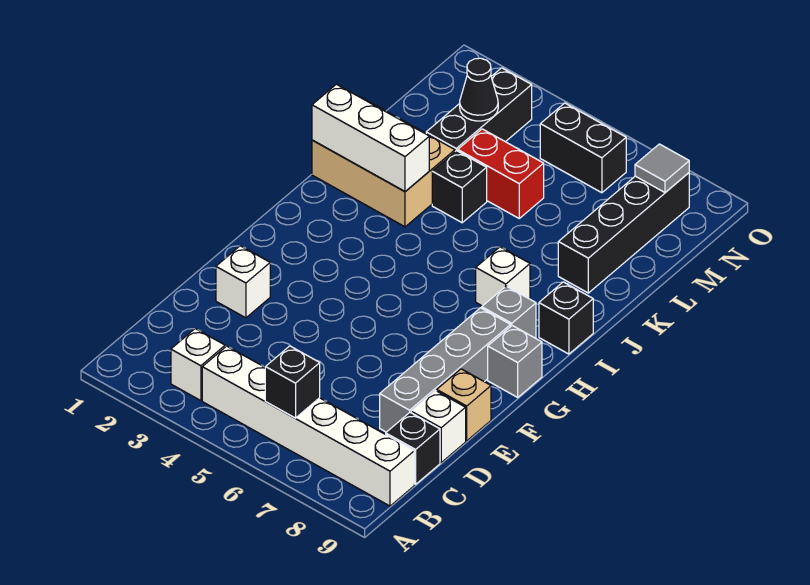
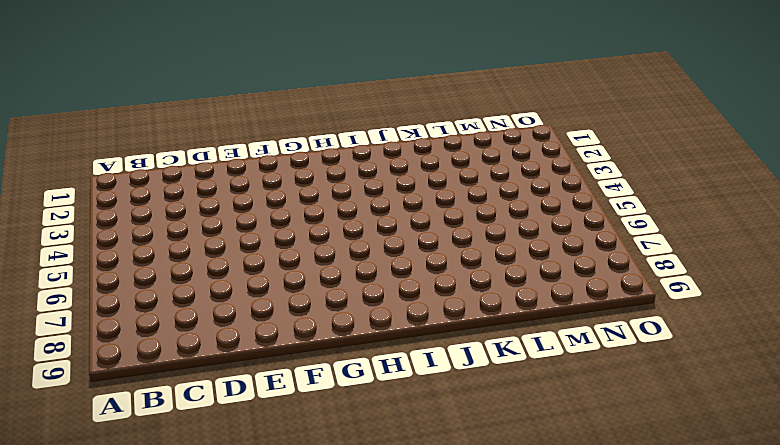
none -> white brick B3 level 1
none -> white brick B4:B9 level 1
none -> black brick C9 level 1

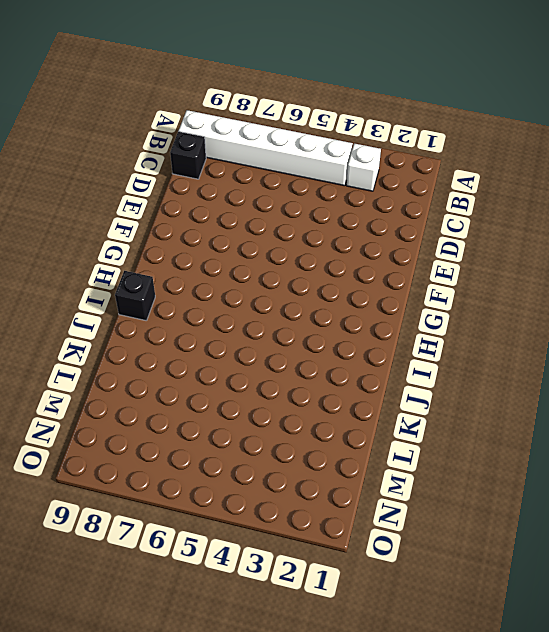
none -> grey brick D8:G8 level 1
none -> white brick D9 level 1
none -> white brick E2 level 1

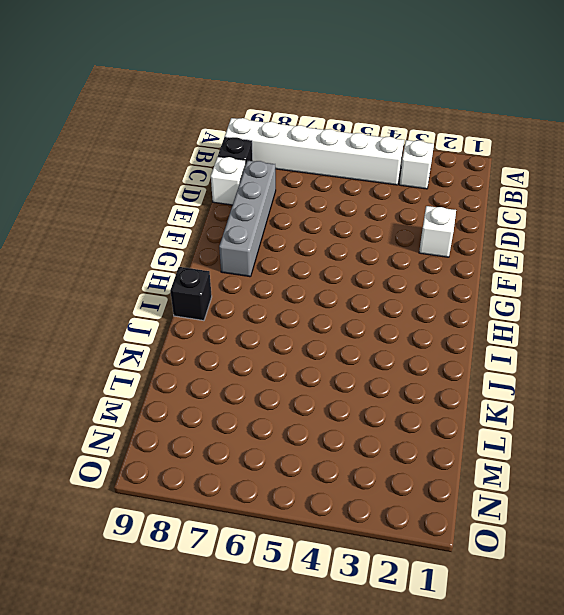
none -> tan brick E9 level 1
none -> grey brick G9 level 1
none -> grey brick H8 level 1

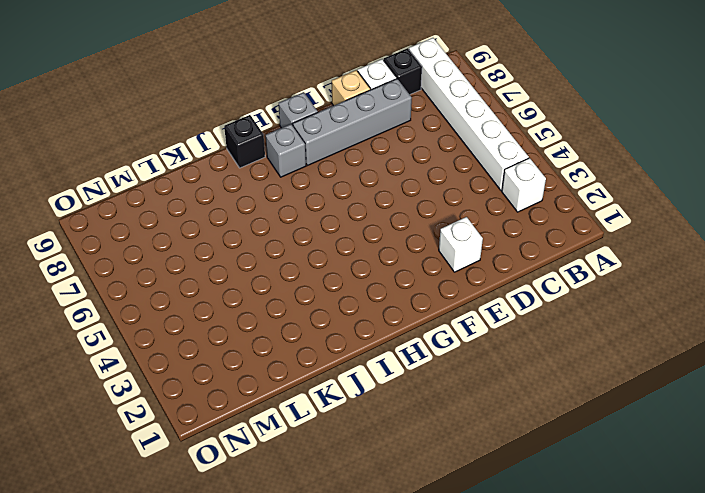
none -> white brick I7 level 1
none -> tan brick J1:K3 level 1
none -> black brick K4 level 1

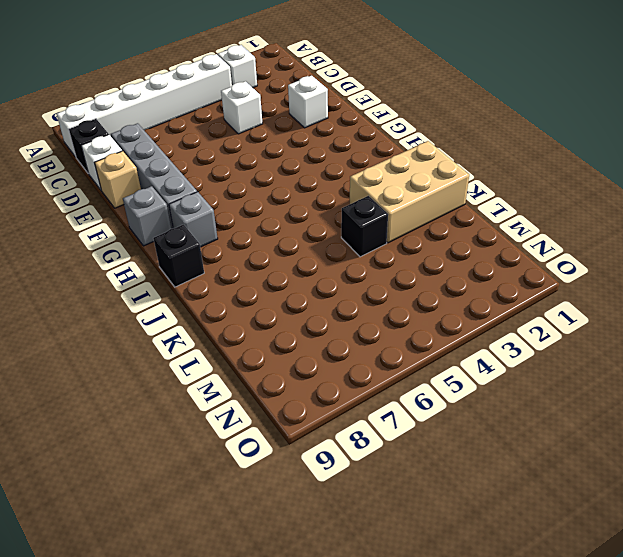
white brick D4 level 1 -> white brick I7 level 1
none -> black brick K8:N8 level 1
none -> black brick L3:N3 level 1
none -> red brick L4:L5 level 1

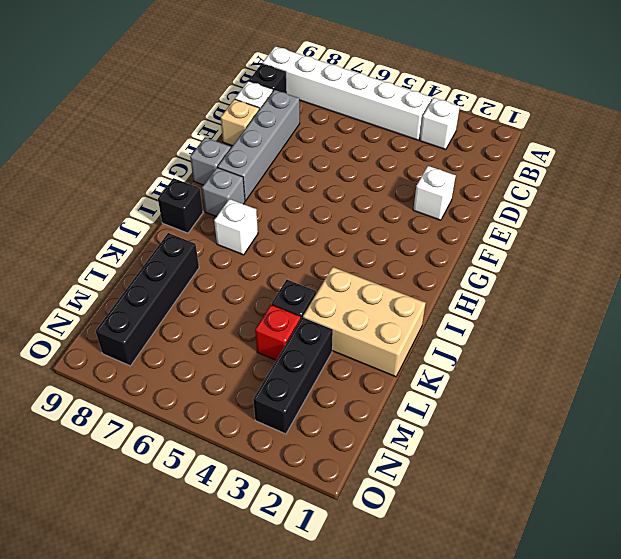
red brick L4 level 1 -> red brick L4:L5 level 1
none -> black brick N5:N6 level 1
none -> black brick B6 level 2
none -> white brick J1:J3 level 2

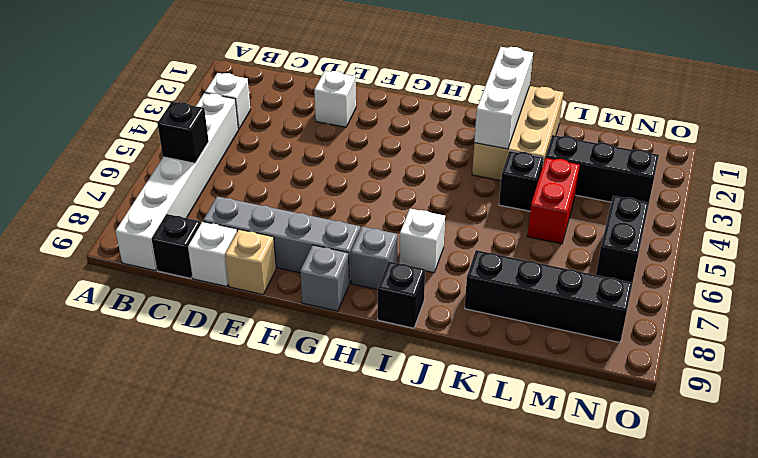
none -> black cone M3 level 2
none -> grey tile N8 level 2

